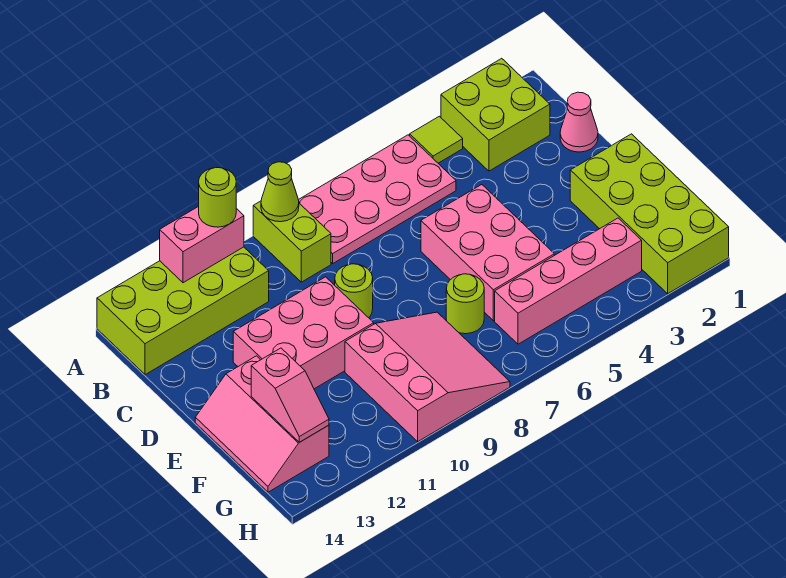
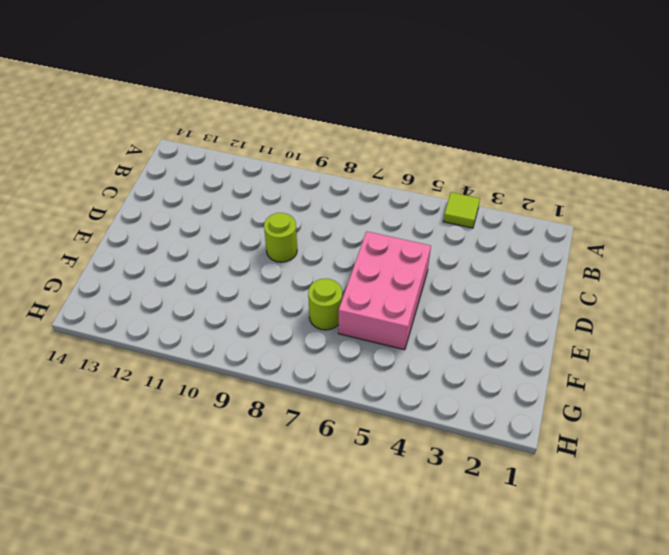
none -> lime brick A2:B3 level 1
none -> pink plate A5:B8 level 1
none -> lime brick A9:B9 level 1

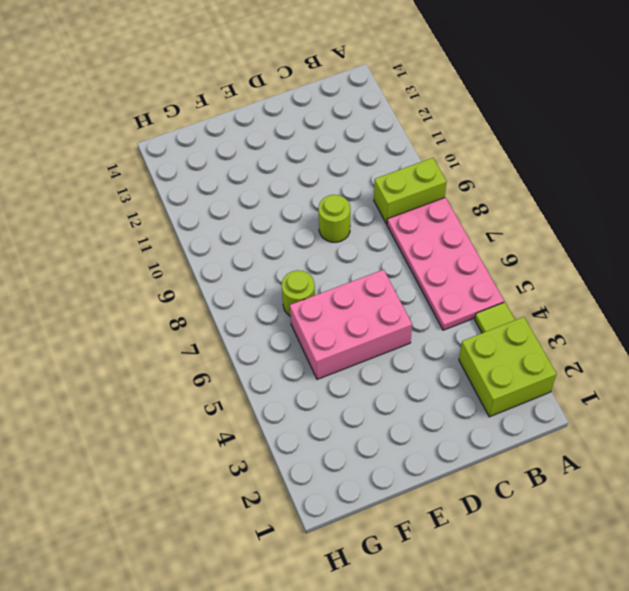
none -> lime brick A11:B14 level 1
none -> pink cone C1 level 1
none -> pink brick D10:E12 level 1

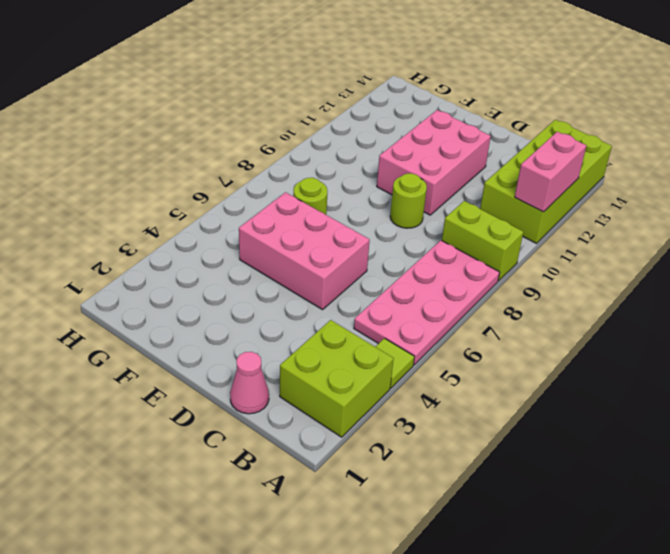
none -> lime brick E1:H2 level 1
none -> pink slope E13:G14 level 1 top 13
none -> pink slope F8:H10 level 1 top 10

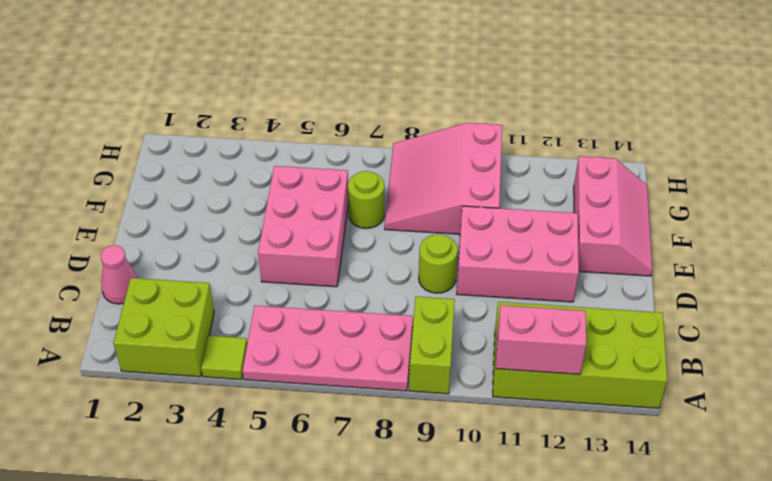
none -> lime brick E1:H2 level 1
none -> pink brick G3:G6 level 1
none -> lime cone A9 level 2

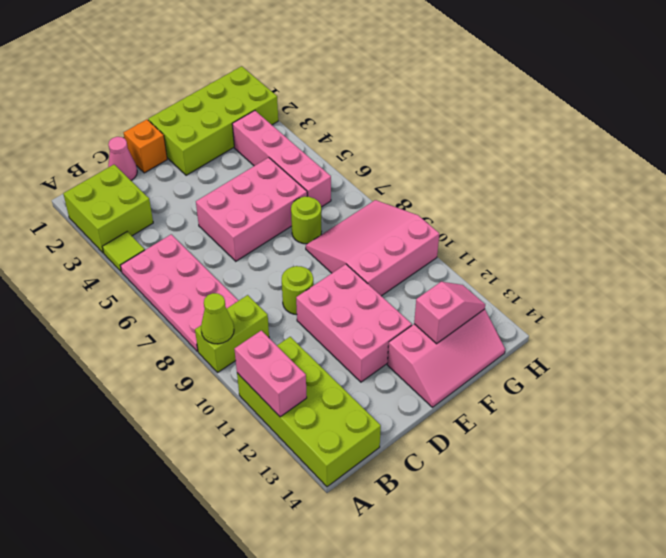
orange brick D1 level 1 -> none
none -> lime round brick A11 level 3

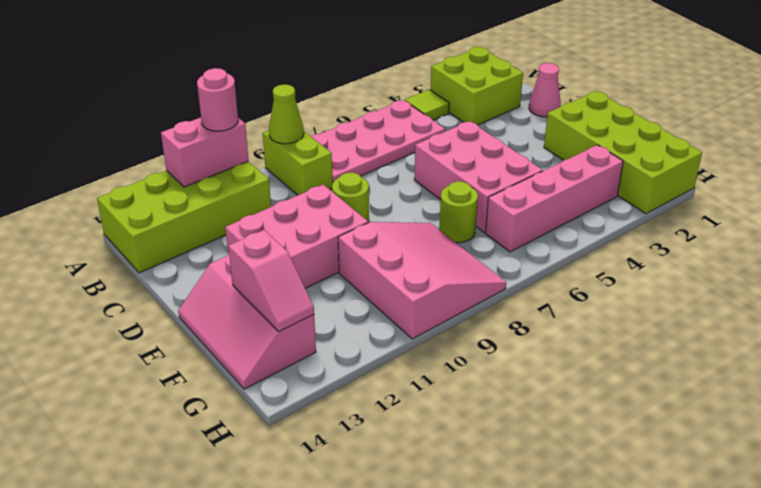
pink round brick A11 level 3 -> lime round brick A11 level 3

